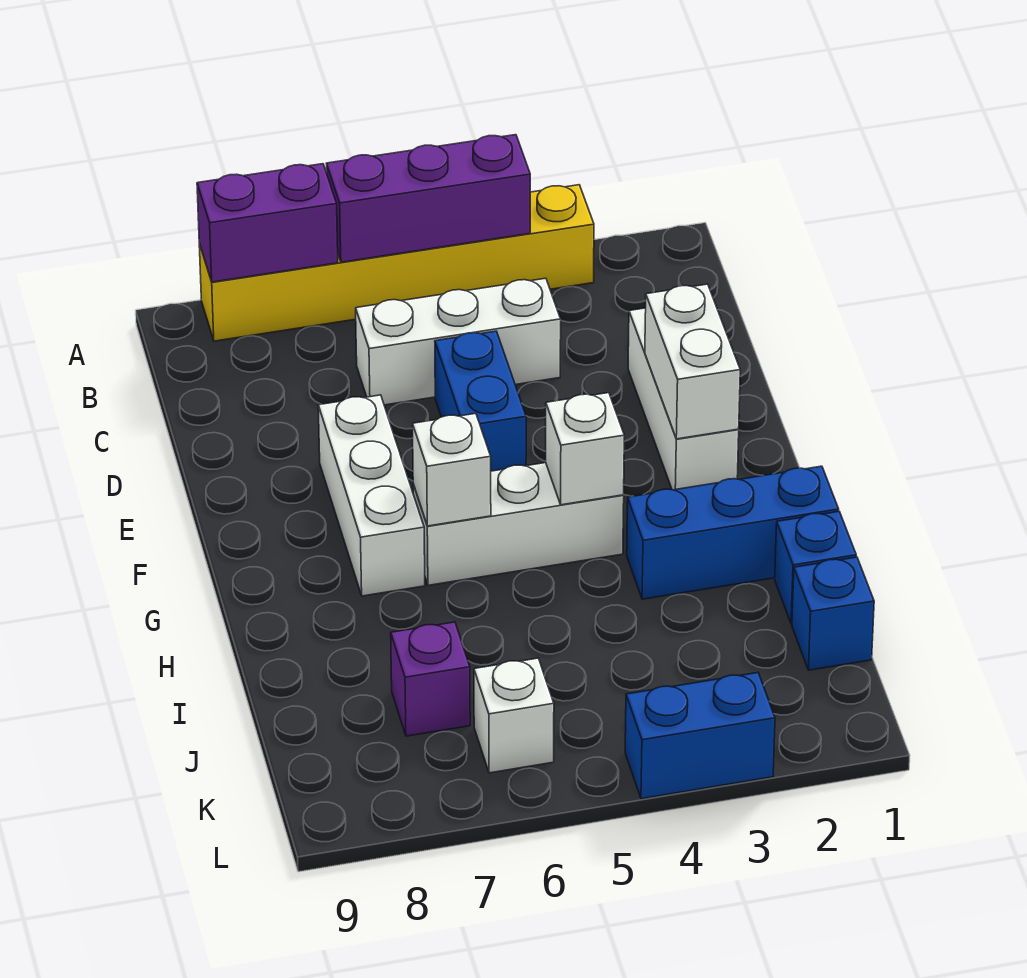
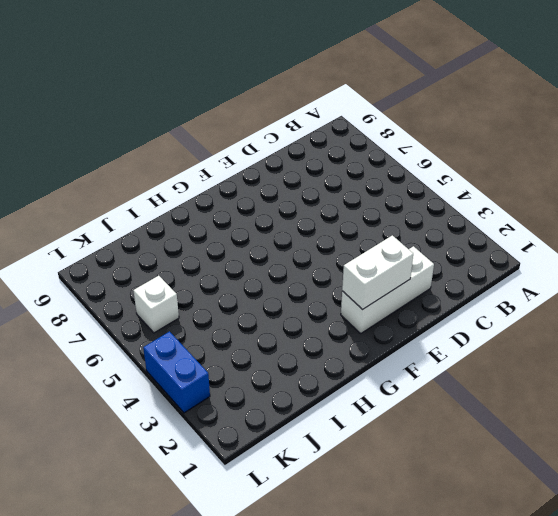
none -> yellow brick A3:A8 level 1
none -> white brick C4:C6 level 1
none -> blue brick D5:E5 level 1

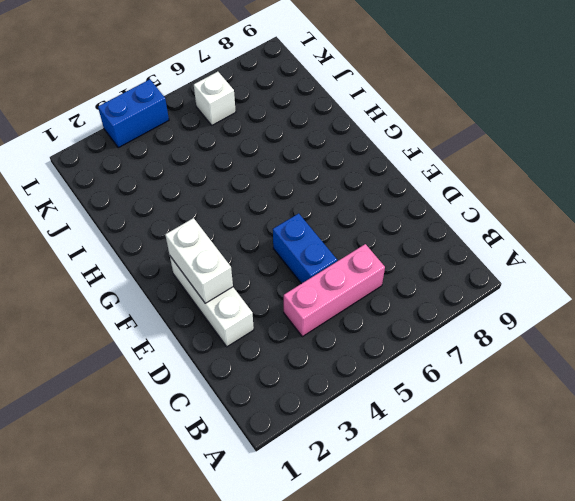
pink brick C4:C6 level 1 -> white brick C4:C6 level 1
none -> yellow brick A3:A8 level 1
none -> white brick E7:G7 level 1
none -> white brick G4:G6 level 1

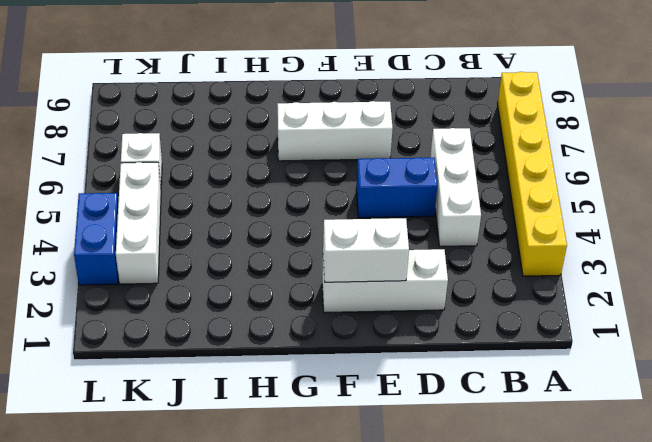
white brick K3:K5 level 1 -> white brick G4:G6 level 1
none -> blue brick H1:H3 level 1
none -> blue brick I1 level 1
none -> blue brick J1 level 1

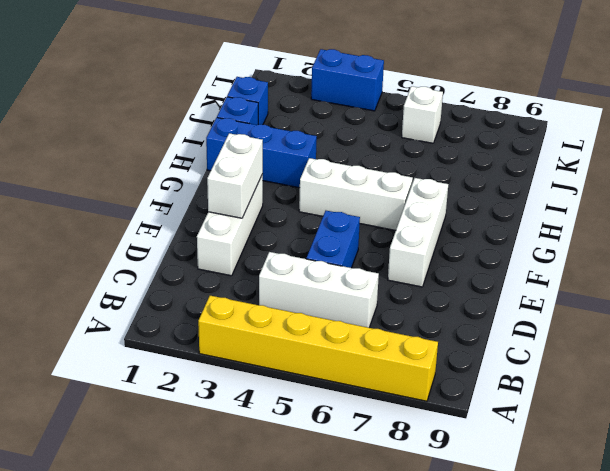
none -> purple brick J7 level 1
none -> purple brick A4:A6 level 2
none -> purple brick A7:A8 level 2

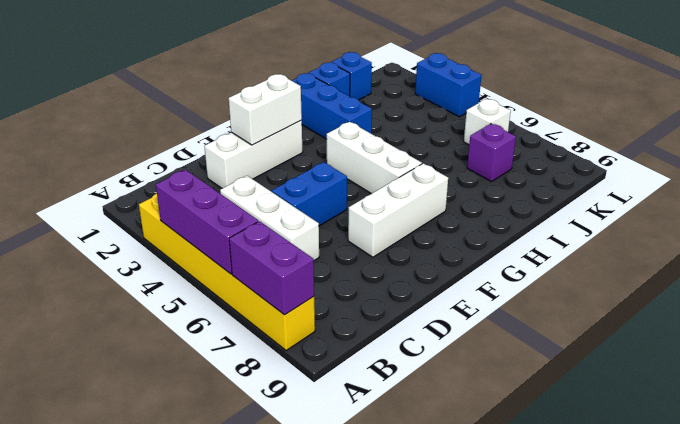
none -> white brick G4 level 2
none -> white brick G6 level 2

